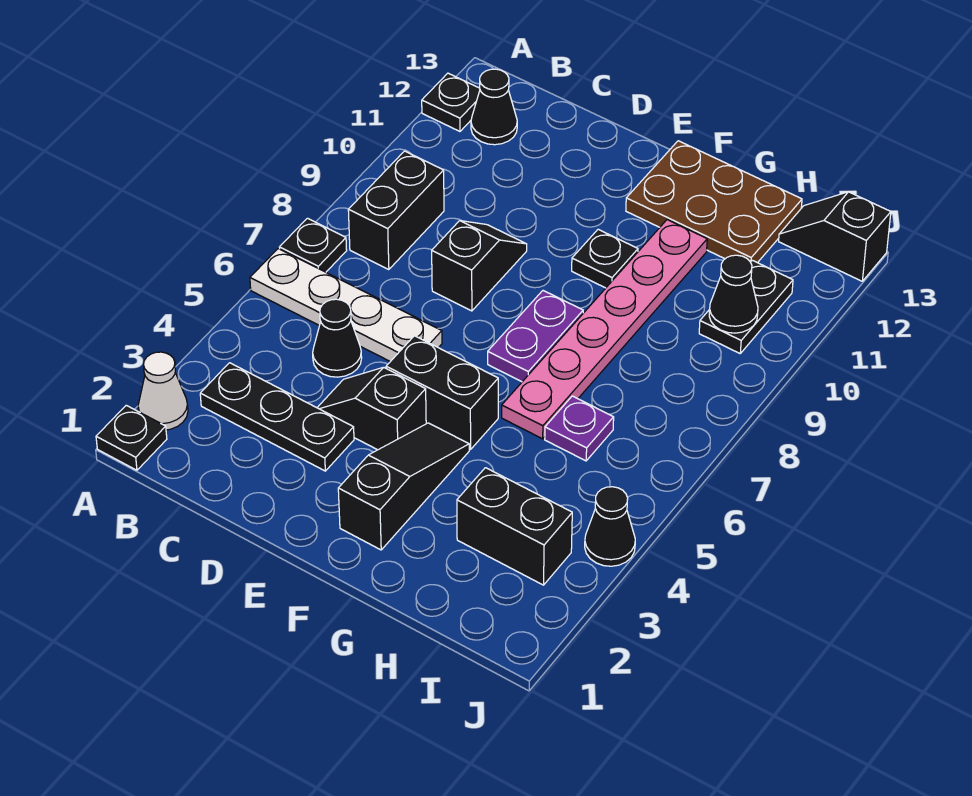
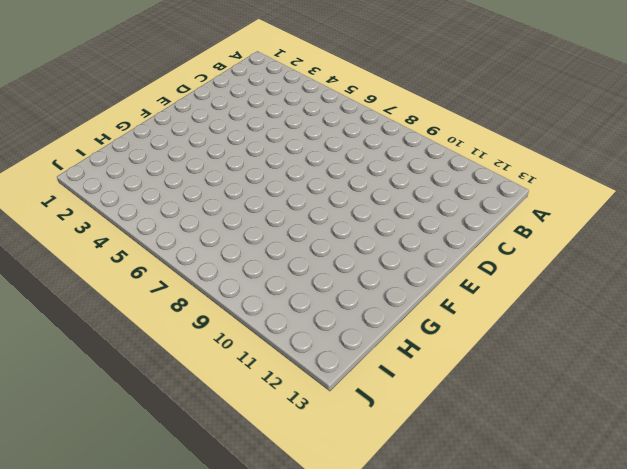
none -> black plate A1 level 1
none -> white cone A2 level 1
none -> white plate A6:D6 level 1

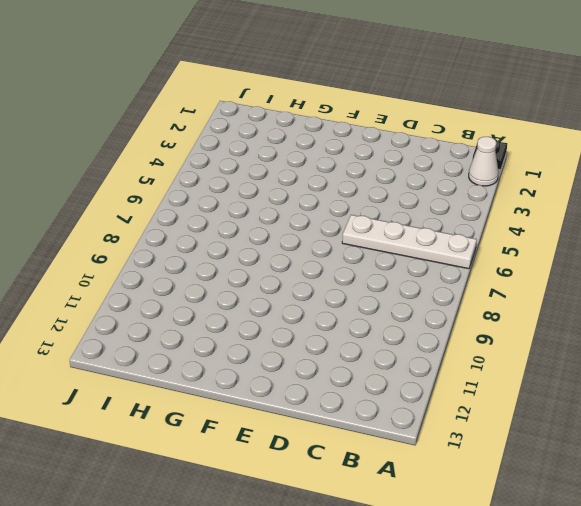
none -> black plate A7 level 1
none -> black plate A12 level 1
none -> black plate B3:D3 level 1

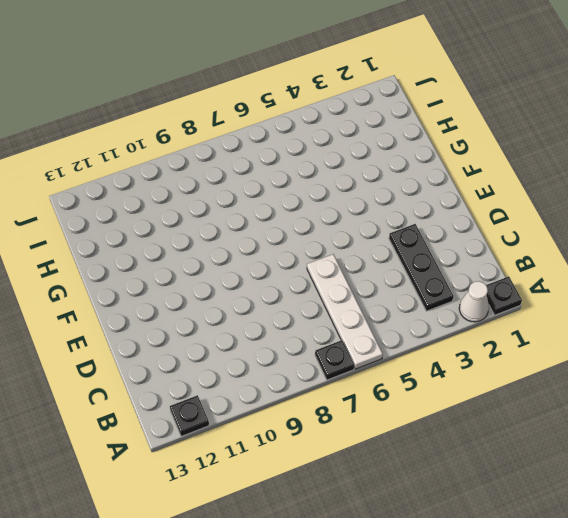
none -> black brick B8:B9 level 1
none -> black cone B12 level 1
none -> black cone C5 level 1

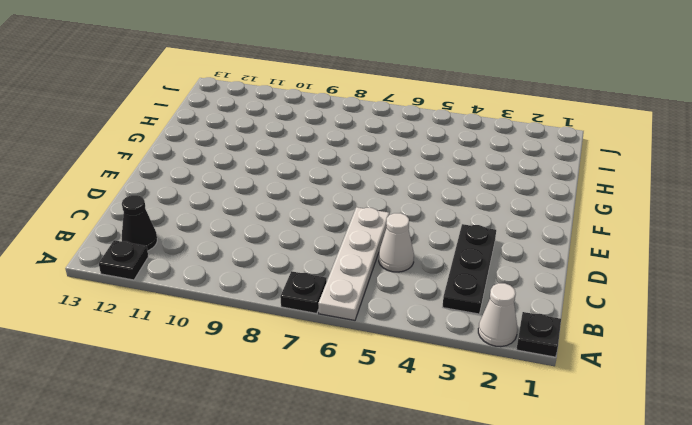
white cone C5 level 1 -> black cone C5 level 1
none -> black brick B8:B9 level 1
none -> black slope D4:E4 level 1 top E
none -> black slope D8:D9 level 1 top 8

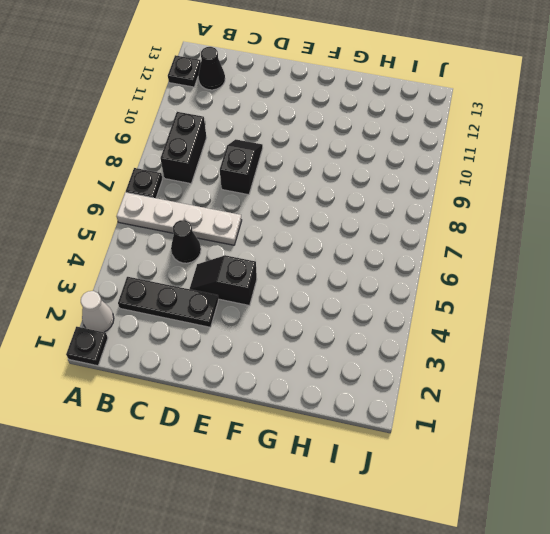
none -> black brick E5:F5 level 1
none -> black slope F2:F4 level 1 top 2
none -> purple plate F7:F8 level 1

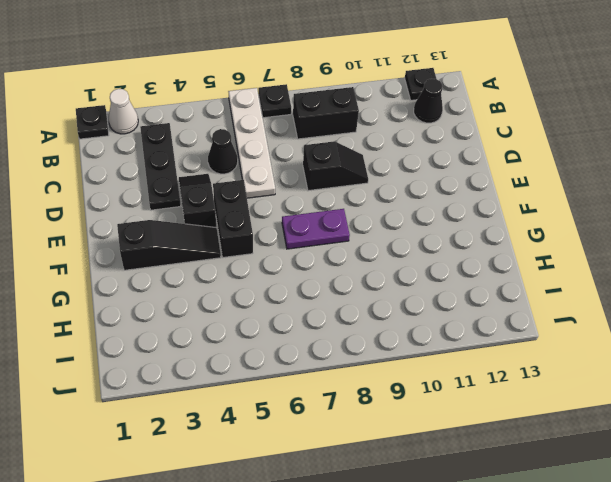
none -> black plate F10 level 1
none -> brown plate F12:H13 level 1
none -> pink plate G6:G11 level 1

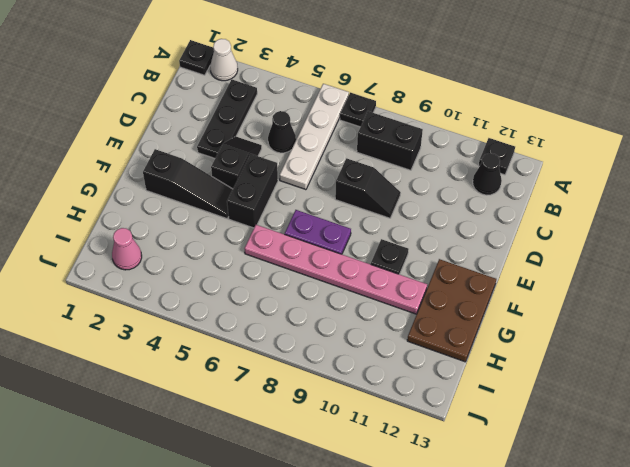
pink cone I2 level 1 -> none
none -> black brick H3:I3 level 1
none -> purple plate H6 level 1
none -> black plate I10:I11 level 1

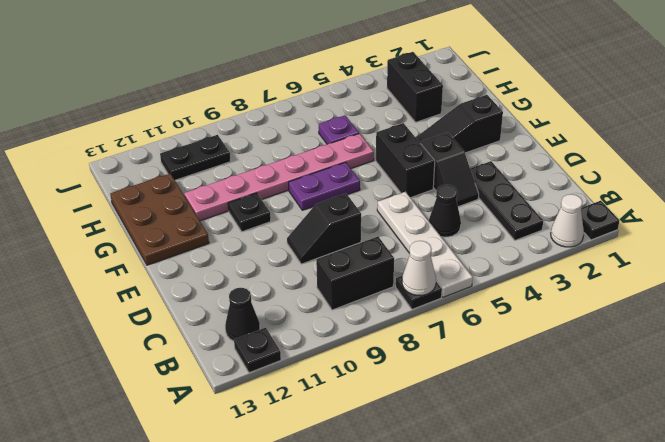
white cone A7 level 2 -> none
none -> black slope I13:J13 level 1 top J
none -> black cone J4 level 1
none -> black cone I10 level 2

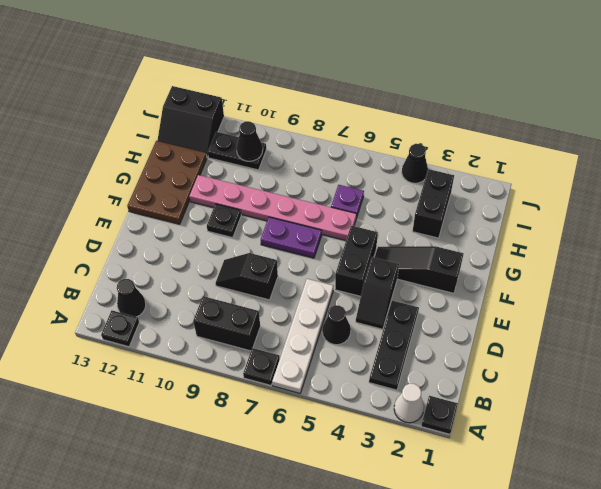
black slope I12:J13 level 1 top J -> black slope I13:J13 level 1 top J

